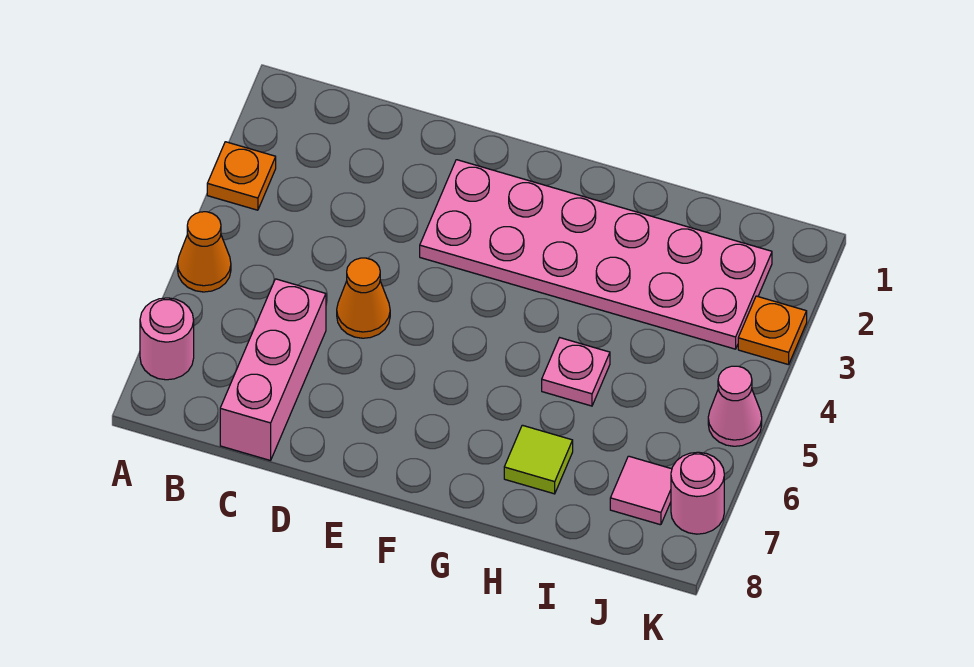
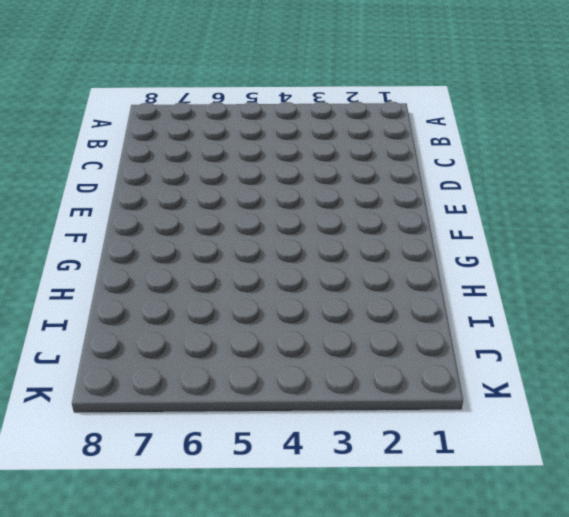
none -> orange plate A3 level 1
none -> orange cone A5 level 1
none -> pink round brick A7 level 1

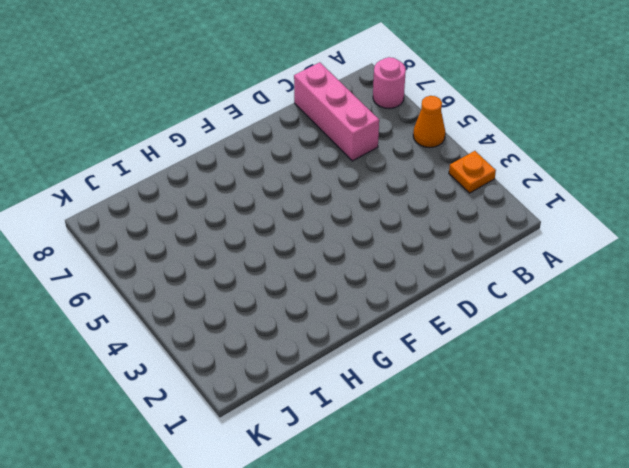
none -> orange cone D5 level 1
none -> pink plate E2:J3 level 1
none -> pink plate H5 level 1

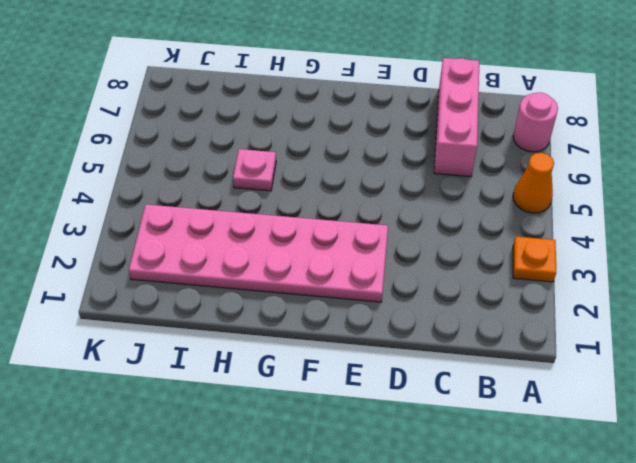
none -> orange cone D5 level 1
none -> lime tile H7 level 1
none -> pink tile J7 level 1

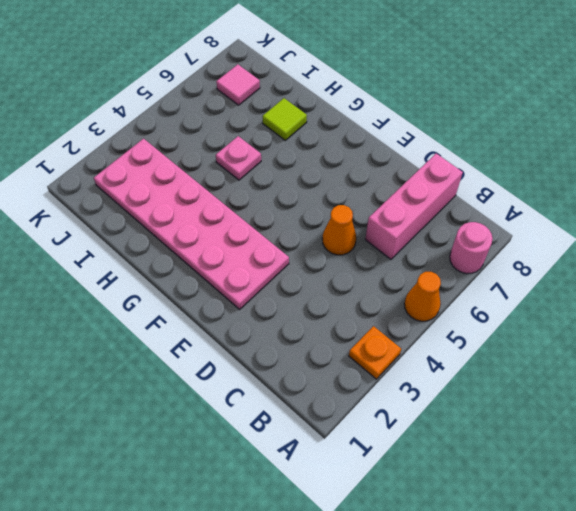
none -> orange plate K3 level 1
none -> pink cone K5 level 1
none -> pink round brick K7 level 1

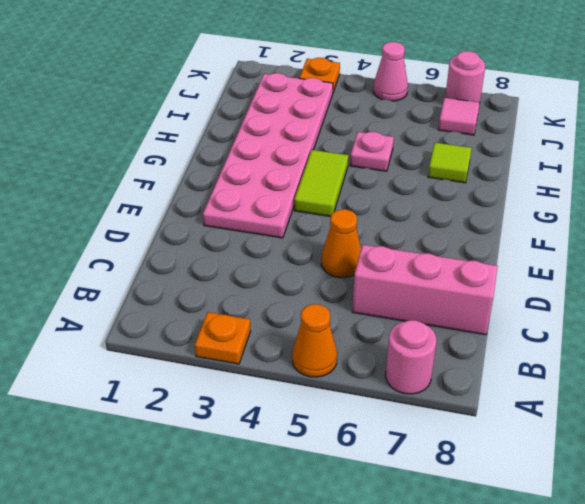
lime tile F4:G4 level 1 -> none

